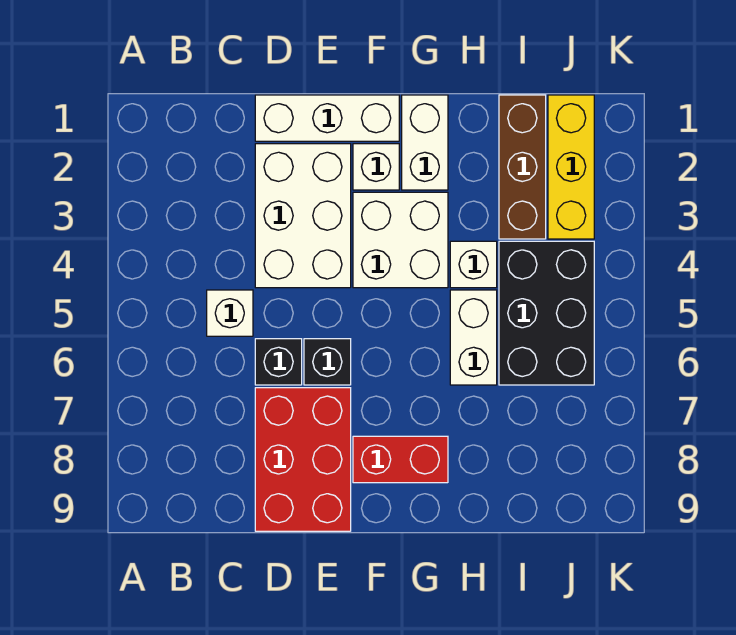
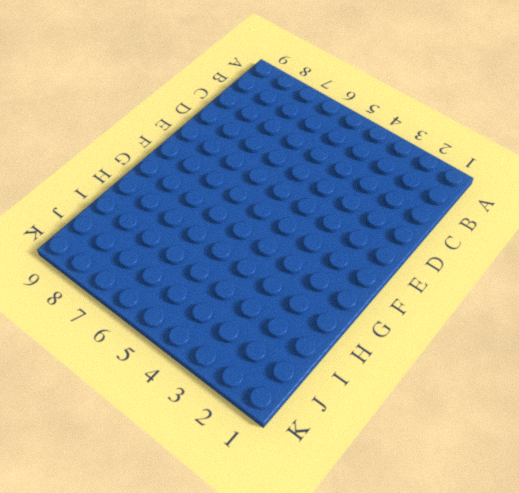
none -> white brick C5 level 1
none -> white brick D1:F1 level 1
none -> white brick D2:E4 level 1

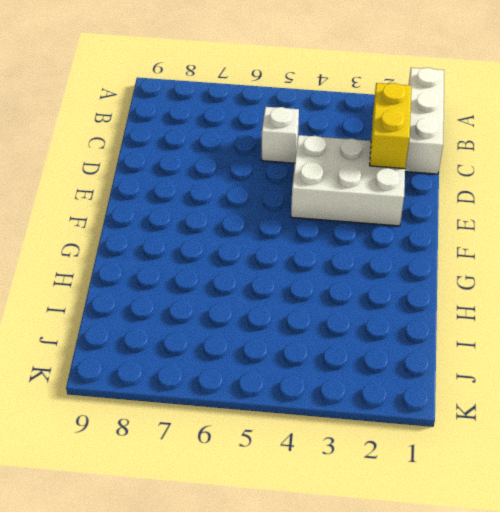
white brick A1:C1 level 1 -> white brick D1:F1 level 1
yellow brick C2:D2 level 2 -> none
none -> black brick D6 level 1
none -> red brick D7:E9 level 1
none -> black brick E6 level 1

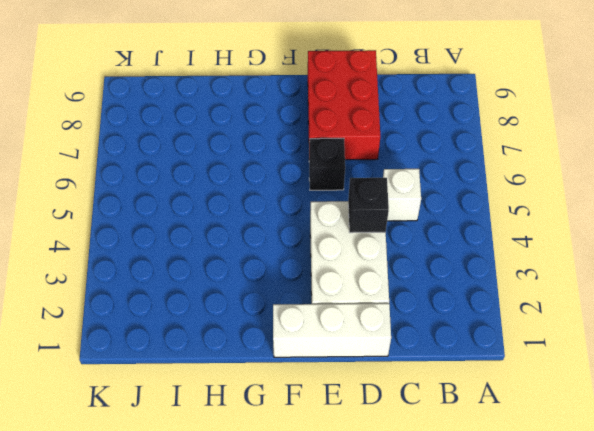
black brick D4 level 2 -> black brick D6 level 1
none -> white brick F2 level 1
none -> white brick F3:G4 level 1
none -> red brick F8:G8 level 1

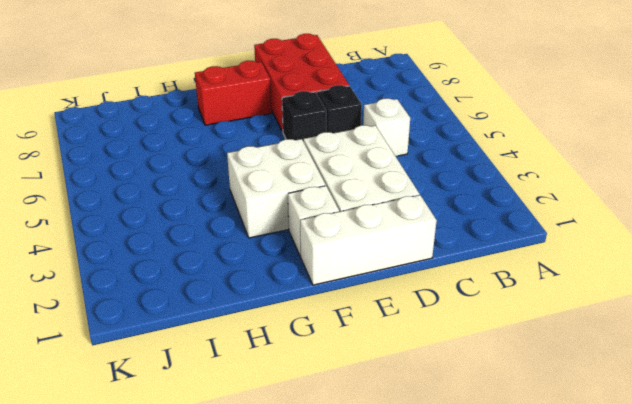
none -> white brick G1:G2 level 1
none -> white brick H4 level 1
none -> white brick H5:H6 level 1

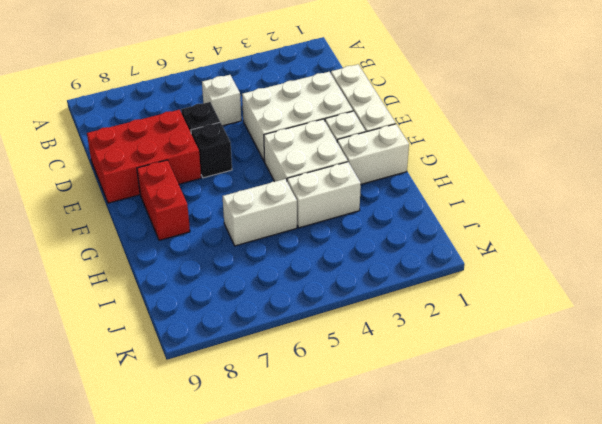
white brick H3:H4 level 1 -> white brick H4 level 1
none -> brown brick I1:I3 level 1
none -> black brick I4:J6 level 1
none -> yellow brick J1:J3 level 1

